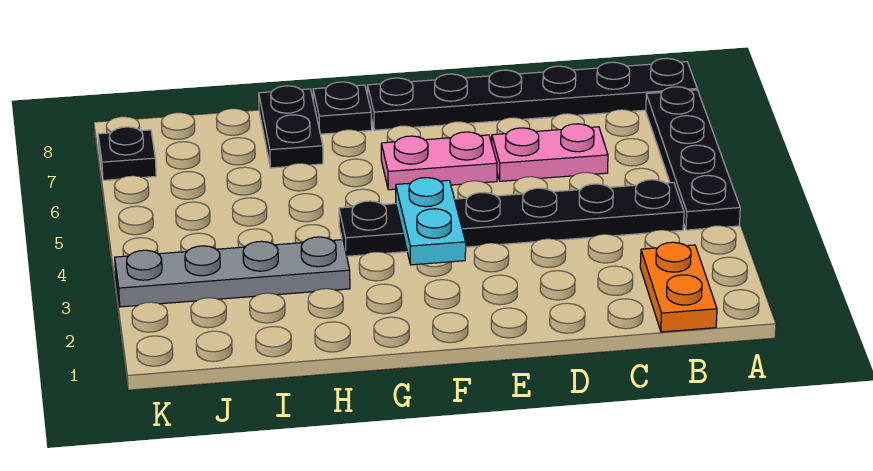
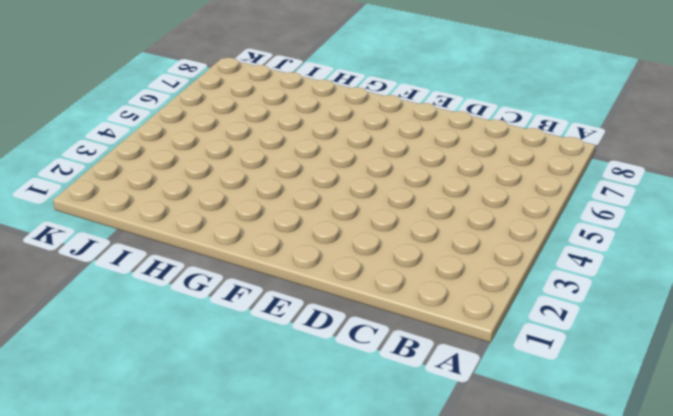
none -> black plate A4:A7 level 1
none -> black plate A8:F8 level 1

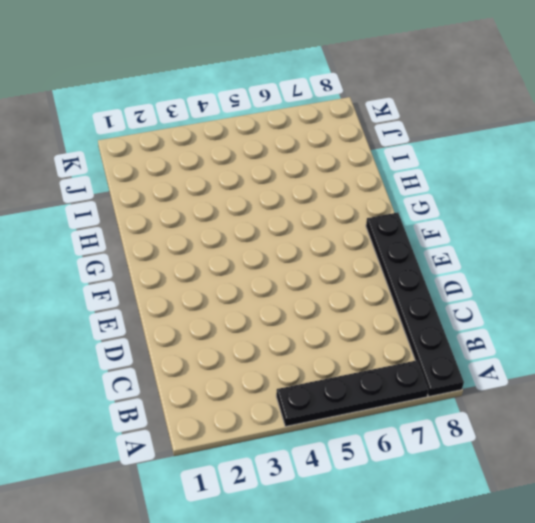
none -> orange plate B1:B2 level 1
none -> black plate B4:G4 level 1

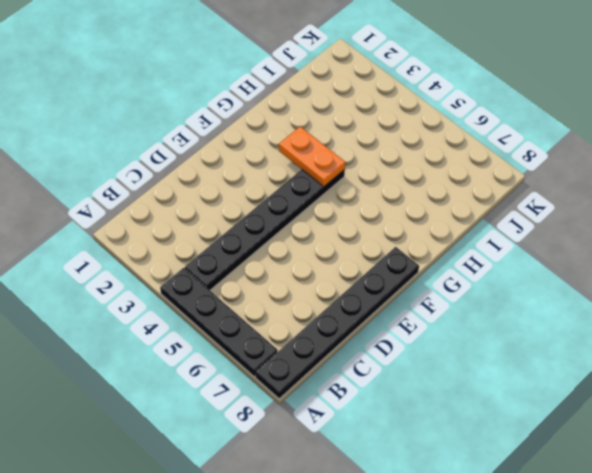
orange plate G3:G4 level 2 -> orange plate B1:B2 level 1
none -> pink plate C6:D6 level 1
none -> pink plate E6:F6 level 1

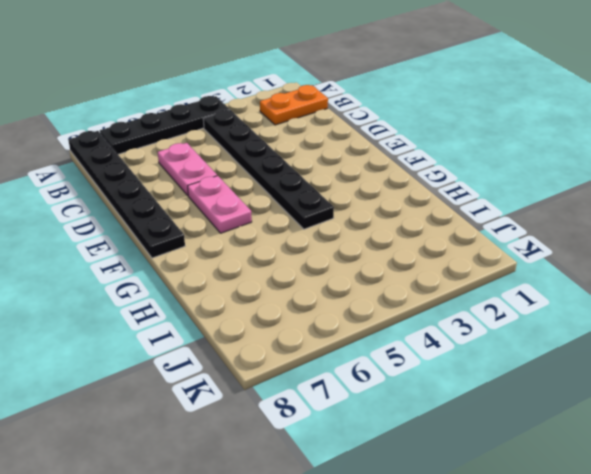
none -> black plate G8 level 1
none -> grey plate H3:K3 level 1

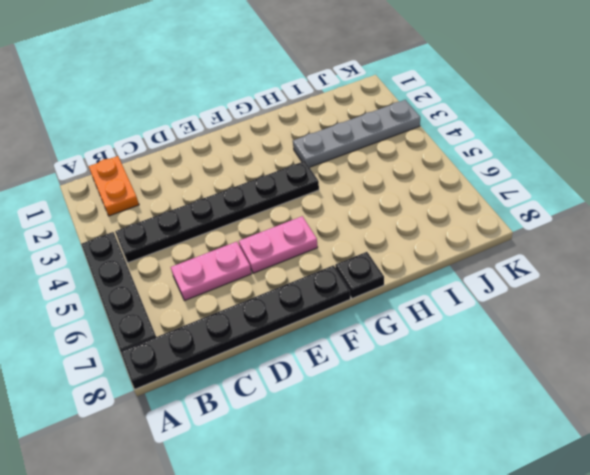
none -> black plate H7:H8 level 1
none -> black plate K7 level 1

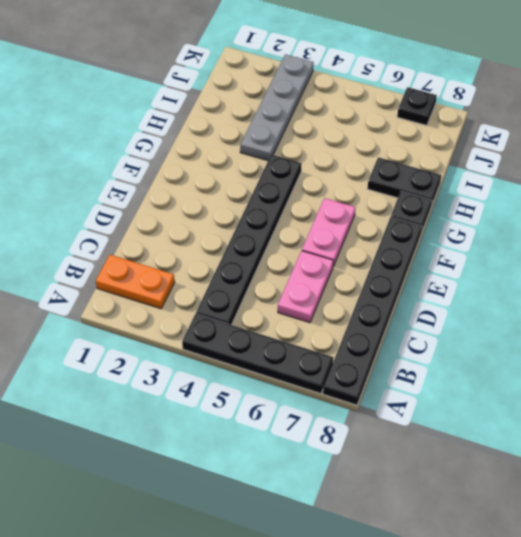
none -> cyan plate F3:F4 level 2

